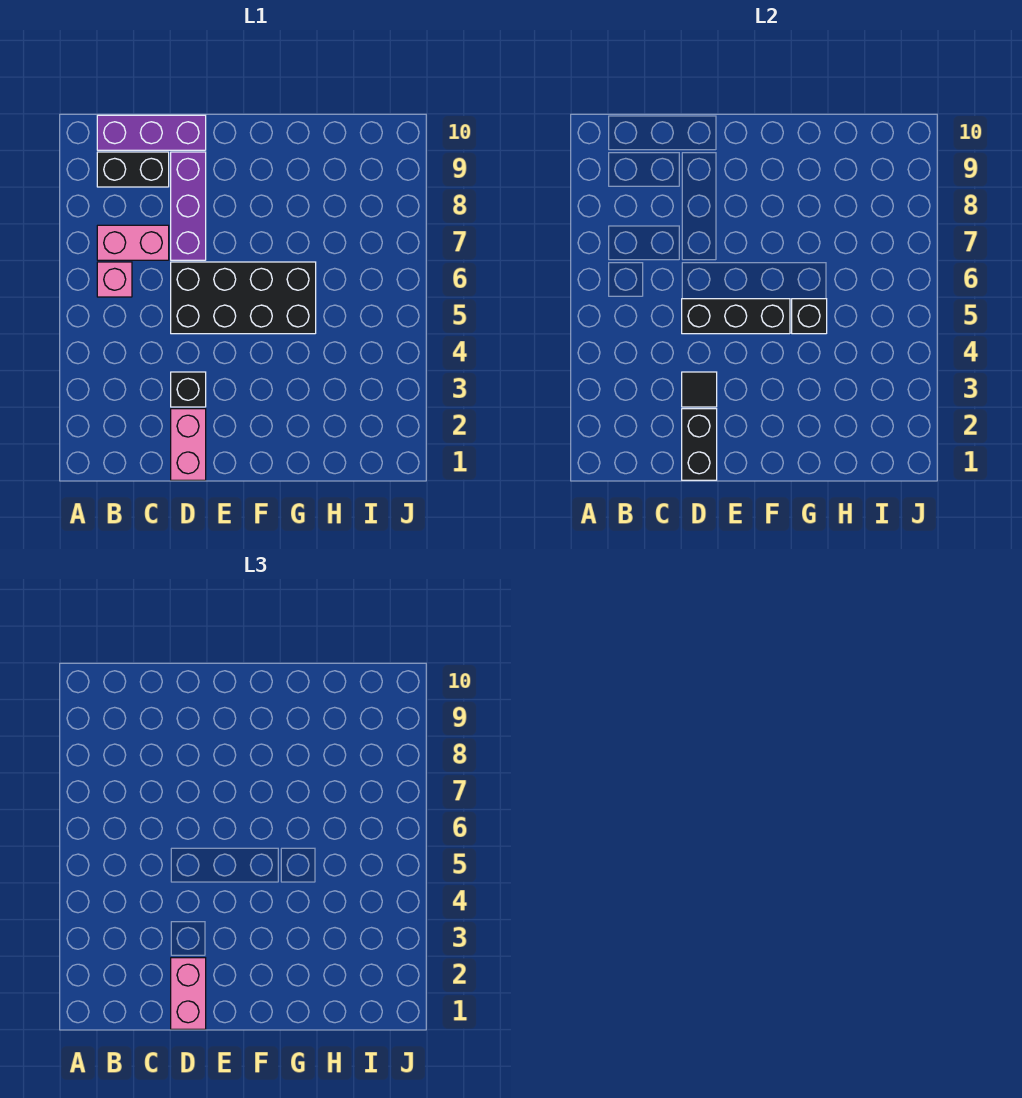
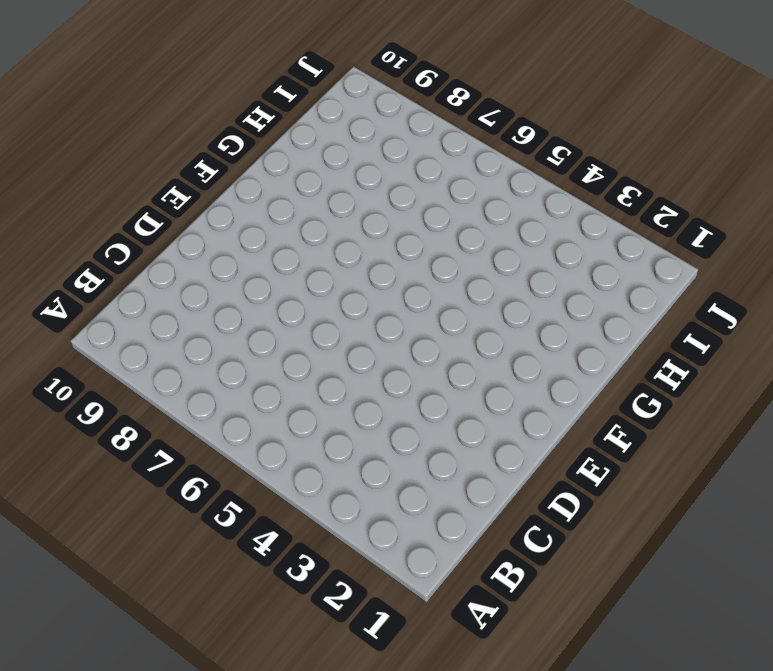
none -> pink brick B6 level 1
none -> pink brick B7:C7 level 1
none -> black brick B9:C9 level 1

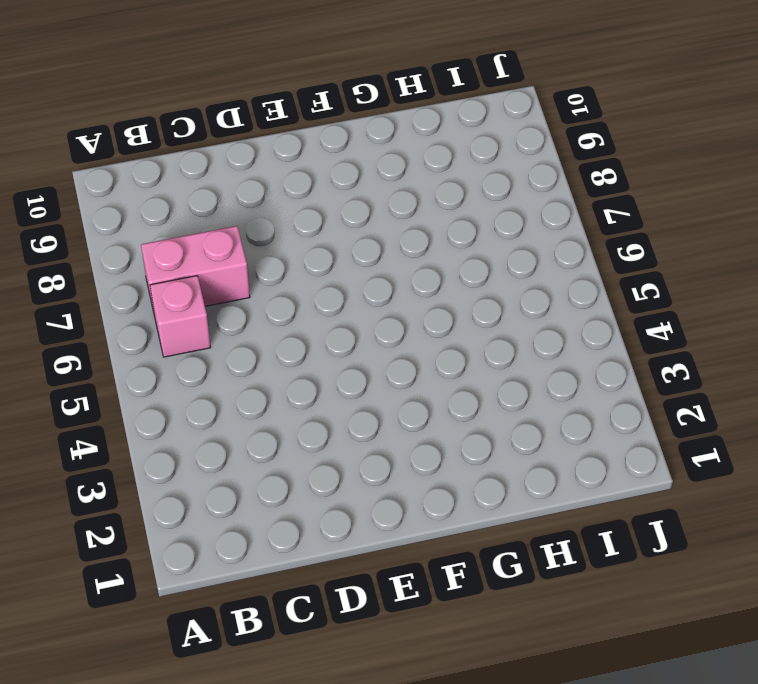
none -> black brick B9:C9 level 1
none -> purple brick B10:D10 level 1
none -> pink brick D1:D2 level 1

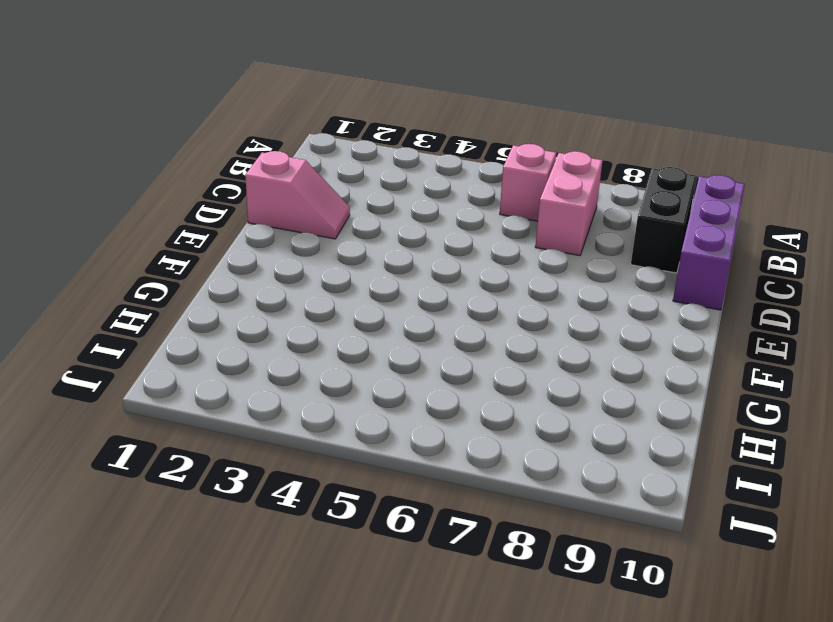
pink slope D1:D2 level 1 top 1 -> pink brick D1:D2 level 1
none -> black brick D3 level 1
none -> black brick D5:G6 level 1
none -> purple brick D7:D9 level 1

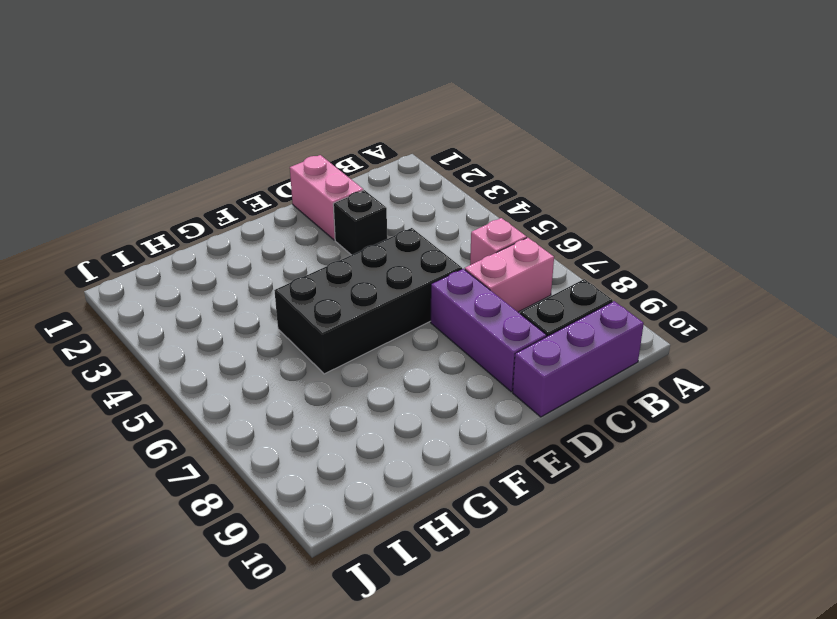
none -> black brick D1:D2 level 2
none -> black tile D3 level 2
none -> black brick D5:F5 level 2

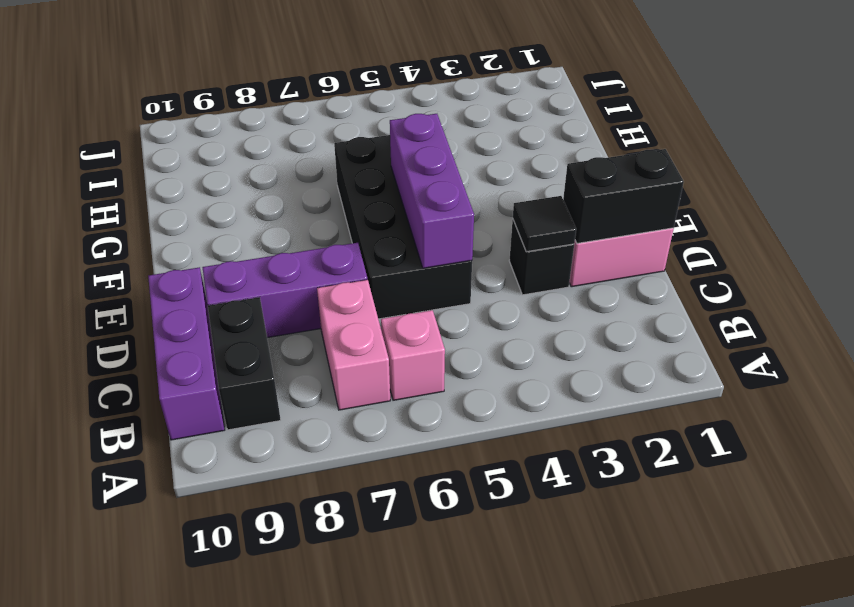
purple brick D5:F5 level 2 -> black brick D5:F5 level 2
none -> black brick G5 level 2
none -> pink brick D1:D2 level 3

